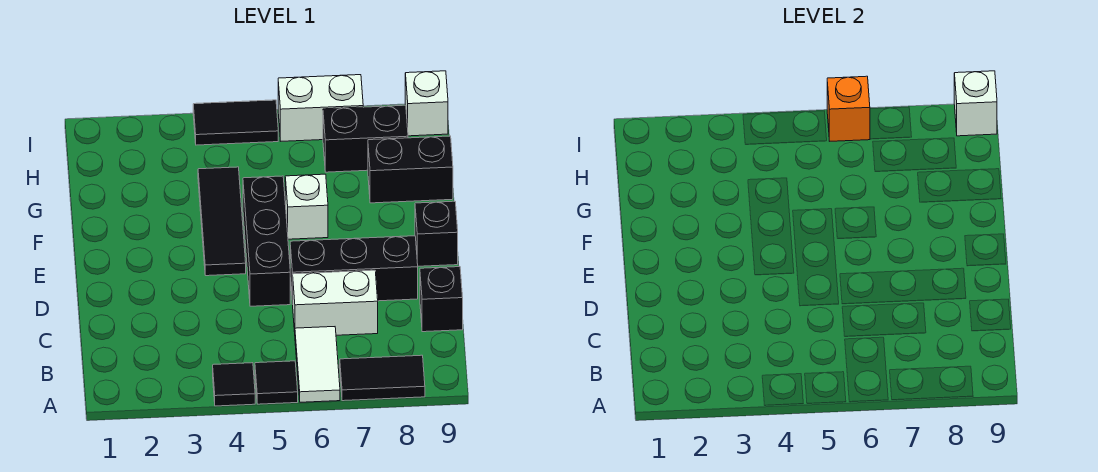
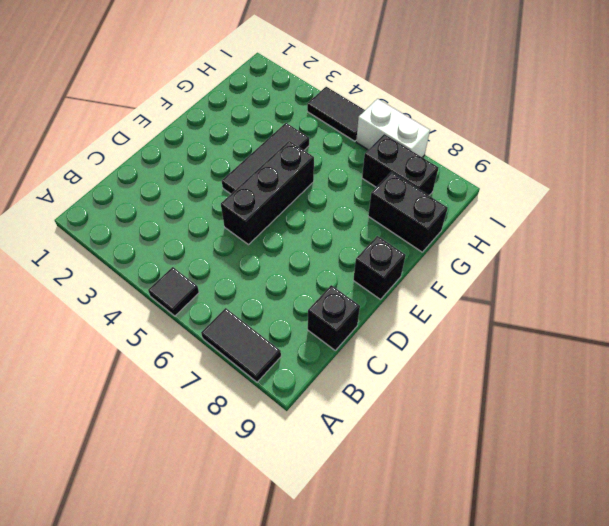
none -> black tile A4 level 1
none -> white tile A6:B6 level 1
none -> white brick C6:C7 level 1

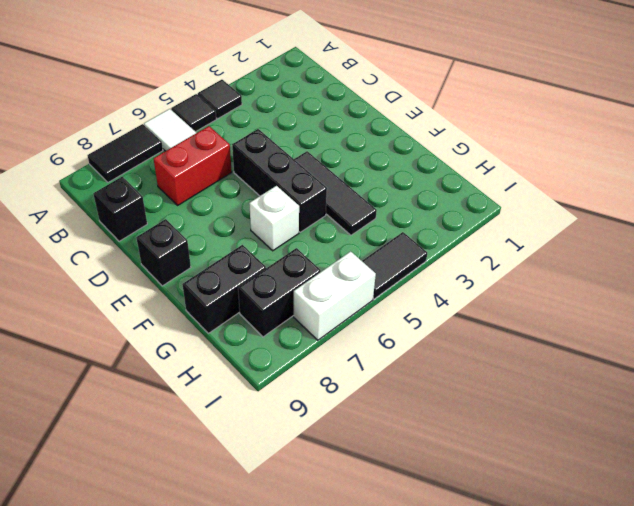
red brick C6:C7 level 1 -> white brick C6:C7 level 1
none -> black brick D6:D8 level 1
none -> white brick I9 level 1
none -> orange brick I6 level 2

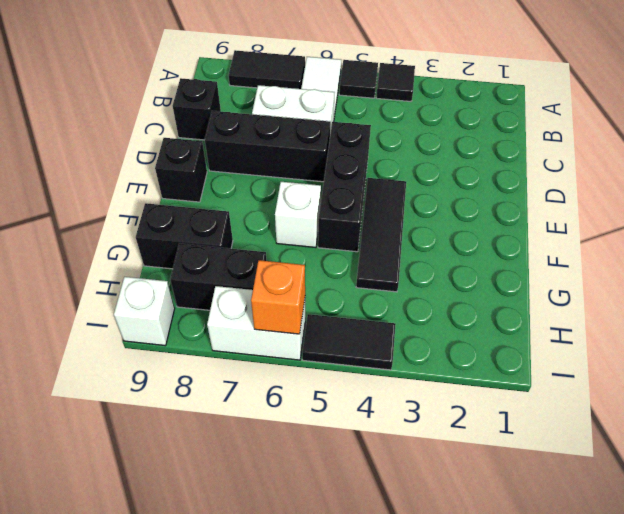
none -> white brick I9 level 2

